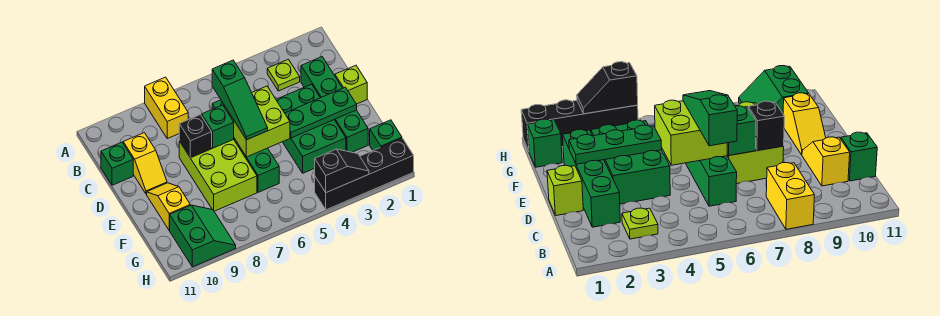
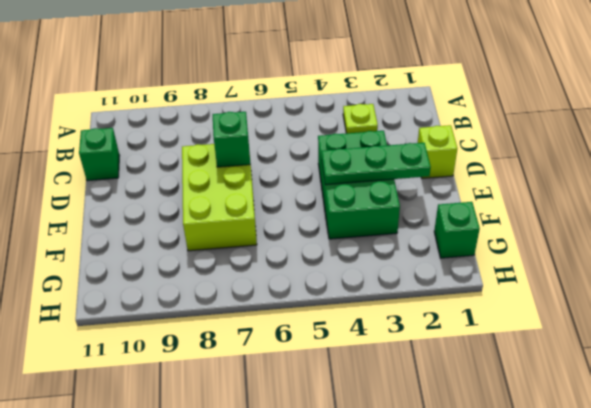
none -> yellow brick A8:B8 level 1
none -> green brick C2:F2 level 1
none -> green brick C6:F6 level 1

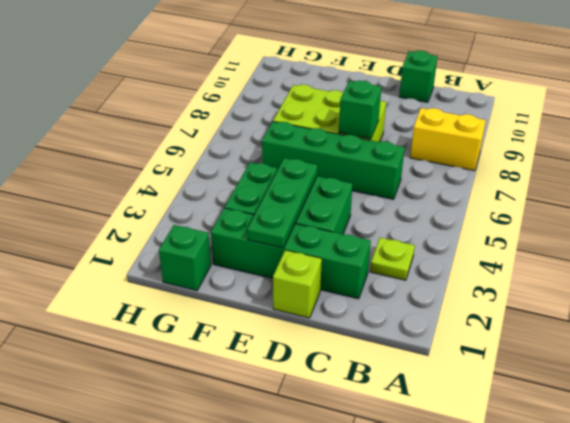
none -> yellow slope C10:D10 level 1 top C
none -> yellow slope E10:F10 level 1 top F
none -> green slope G9:H10 level 1 top 10

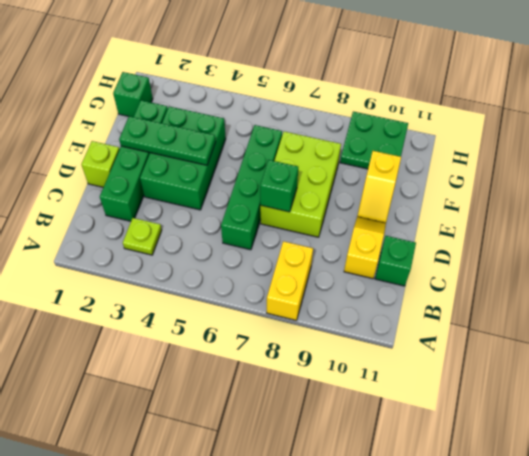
green plate G9:H10 level 1 -> green slope G9:H10 level 1 top 10
none -> black brick H1:H4 level 1
none -> lime brick D5:E6 level 2
none -> black brick D8 level 2

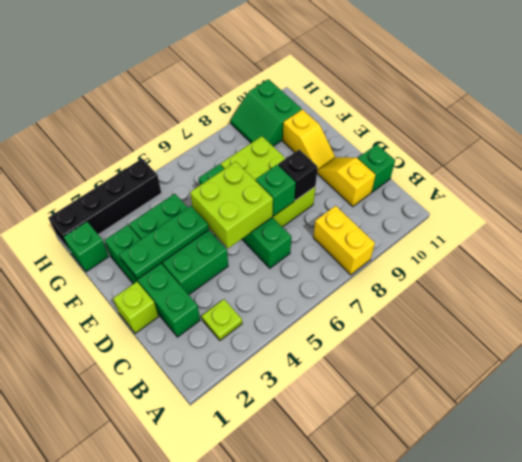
none -> black slope H3:H4 level 2 top 4
none -> green slope C6:E6 level 3 top C

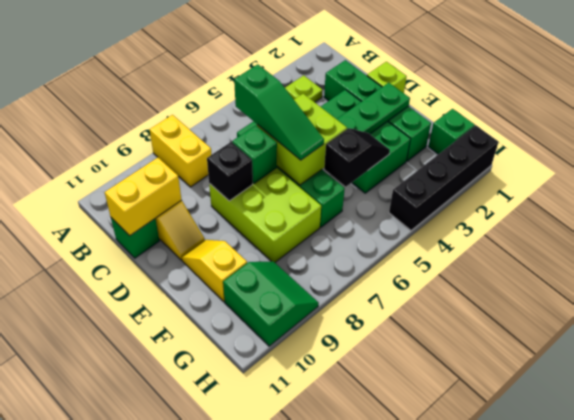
yellow brick C10:C11 level 2 -> none
black slope F4:F5 level 2 top 5 -> black slope H3:H4 level 2 top 4

